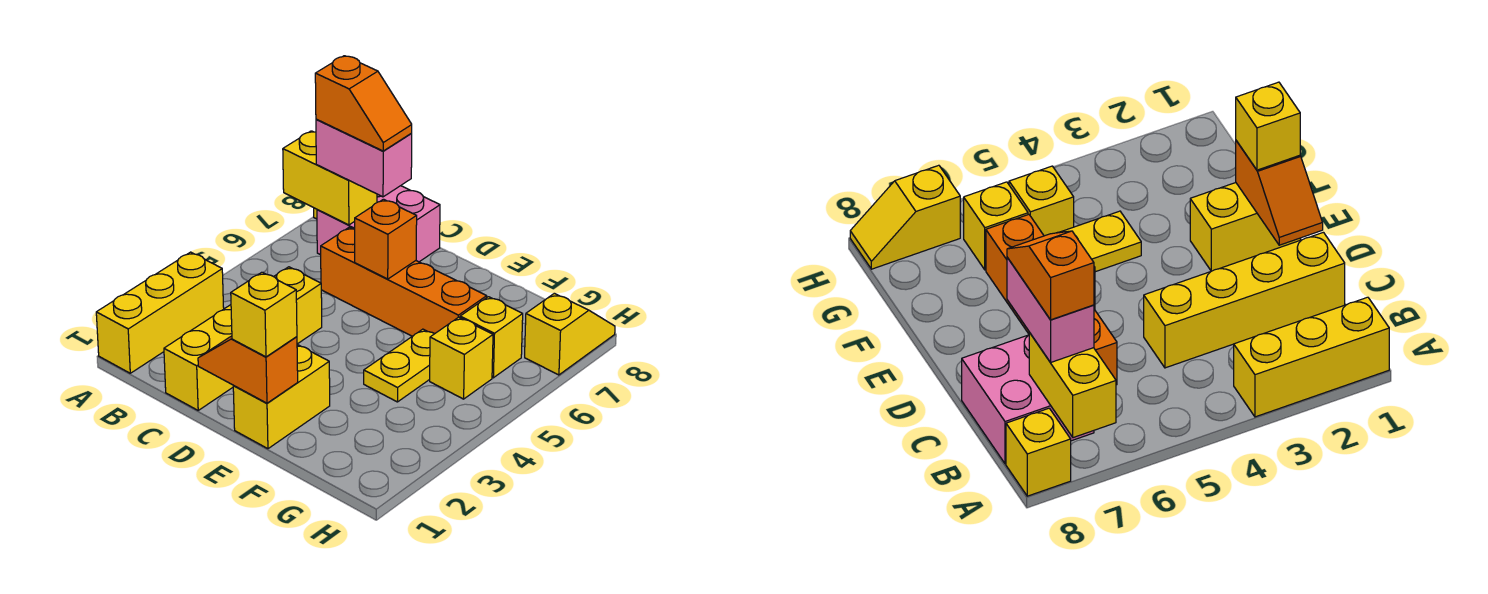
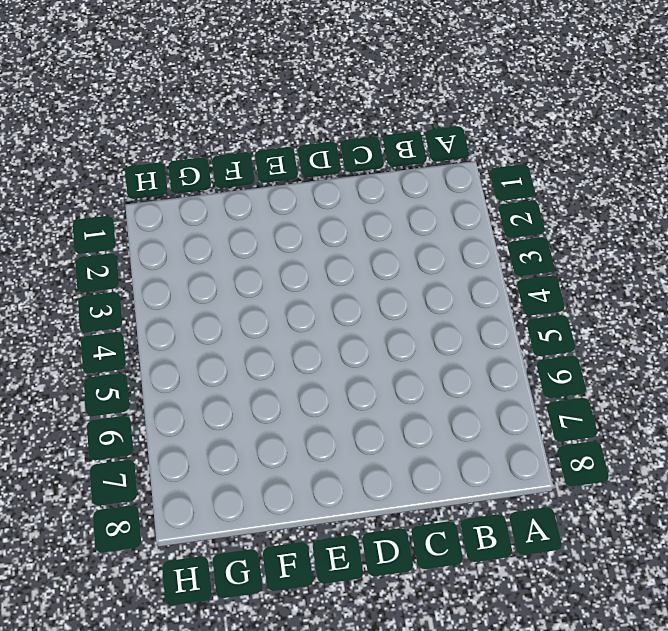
none -> yellow brick A1:A3 level 1
none -> yellow brick A8 level 1
none -> pink brick B7:C8 level 1

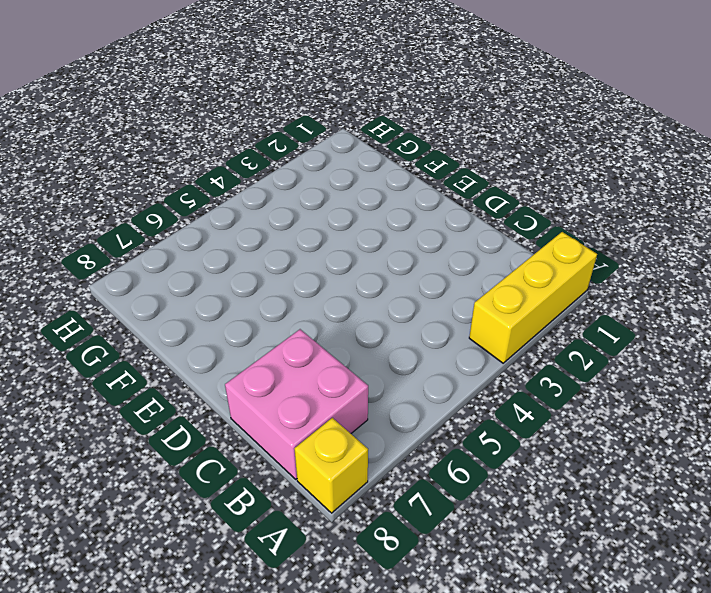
none -> yellow brick C1:C4 level 1
none -> orange brick C6:F6 level 1
none -> yellow brick E1:E2 level 1

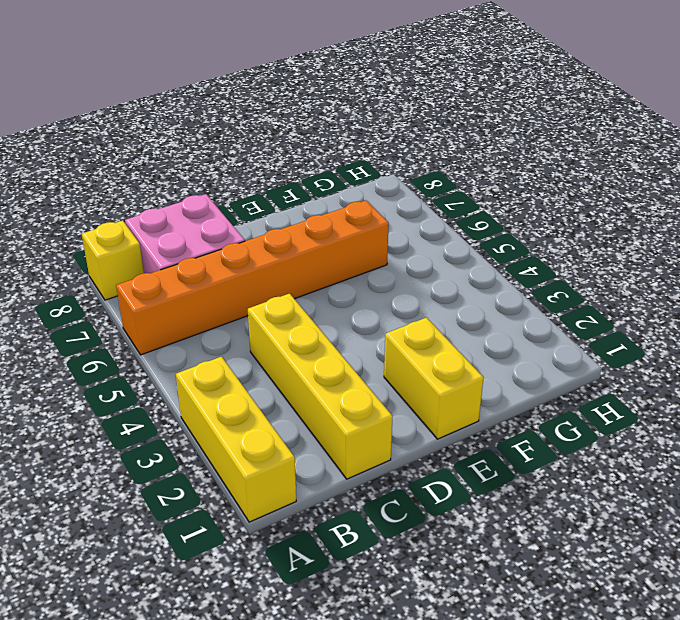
orange brick A6:F6 level 1 -> orange brick C6:F6 level 1
none -> yellow plate F4:F5 level 1
none -> yellow brick G5 level 1
none -> yellow brick G6 level 1

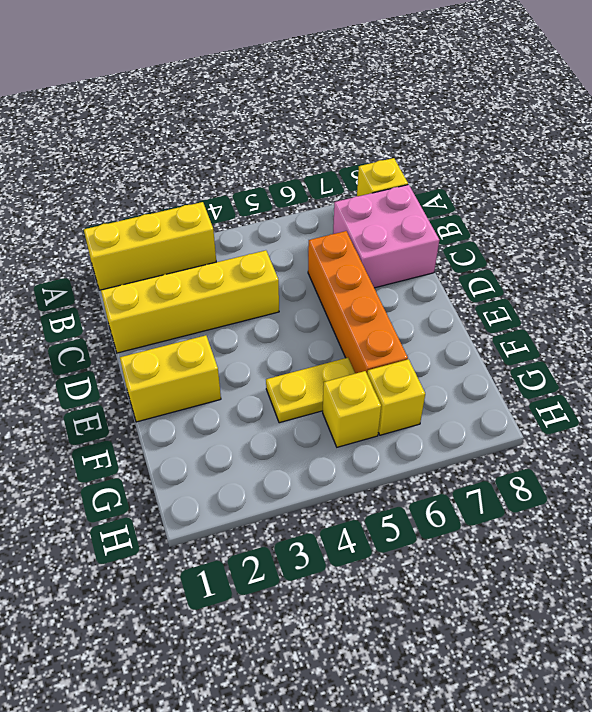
none -> yellow slope H7:H8 level 1 top 7
none -> yellow brick A7:B7 level 2
none -> orange slope D1:E1 level 2 top E

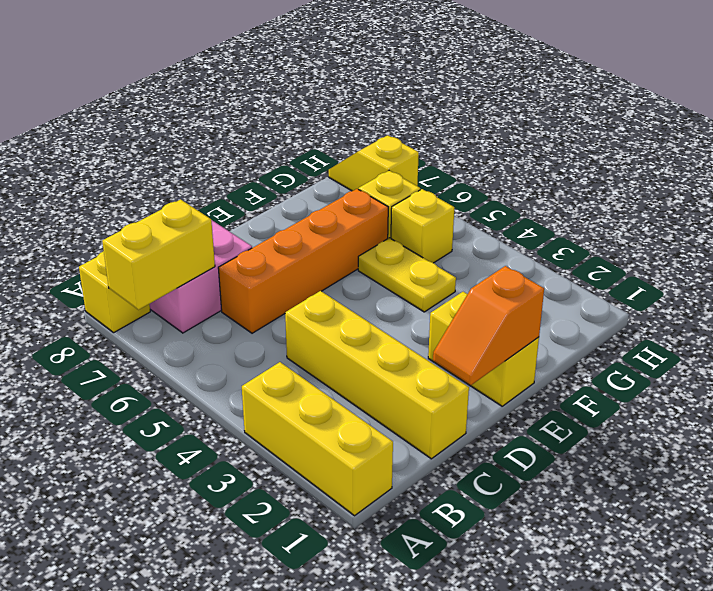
none -> orange brick D6 level 2
none -> pink brick B7:C7 level 3
none -> yellow brick E1 level 3

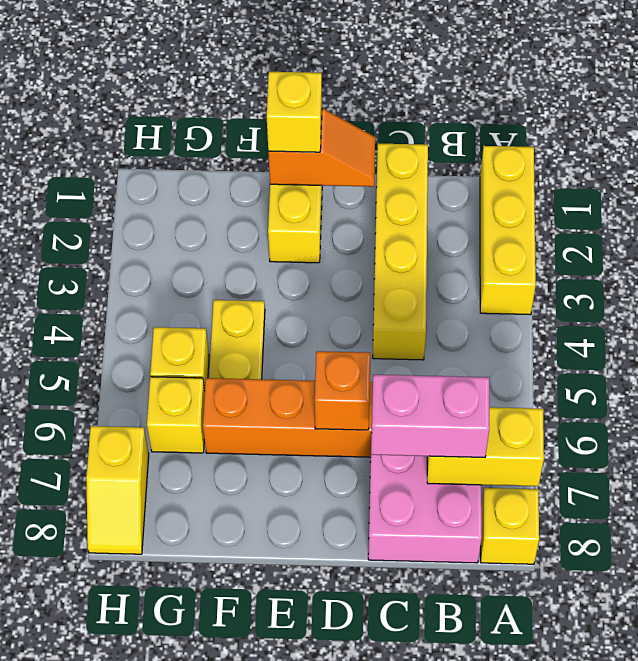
none -> orange slope B7:C7 level 4 top B

